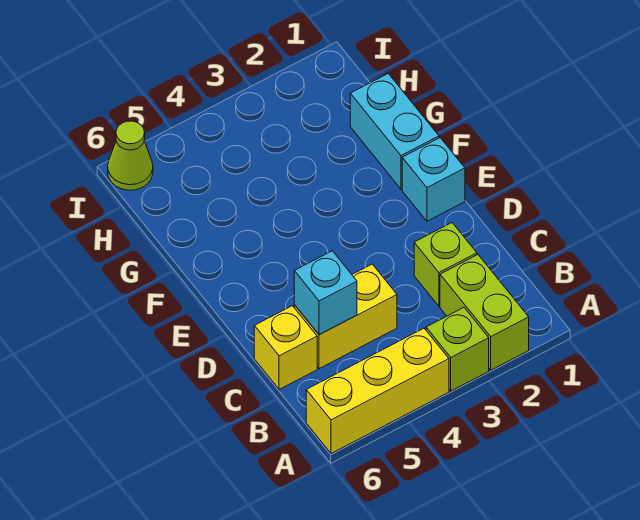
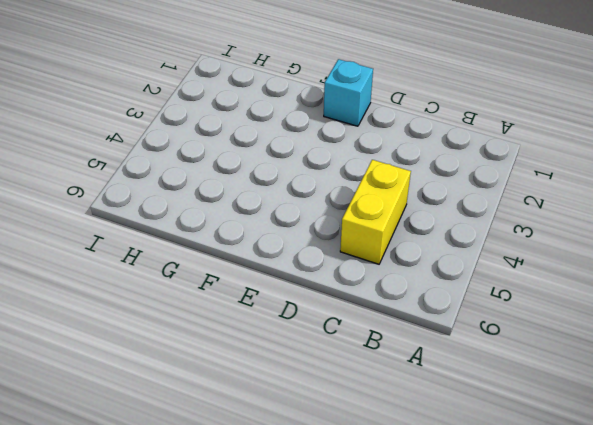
none -> lime brick A2:B2 level 1
none -> lime brick A3 level 1

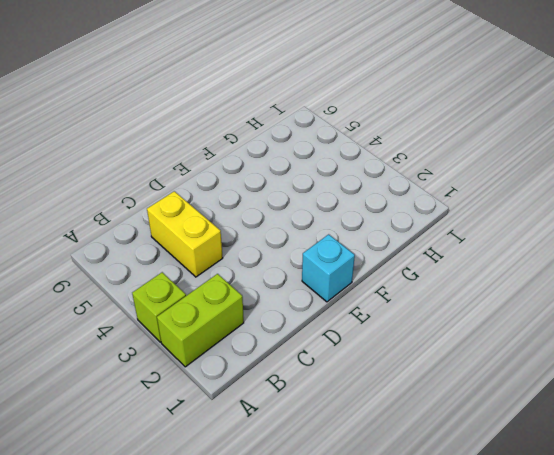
none -> yellow brick A4:A6 level 1
none -> lime brick C2 level 1

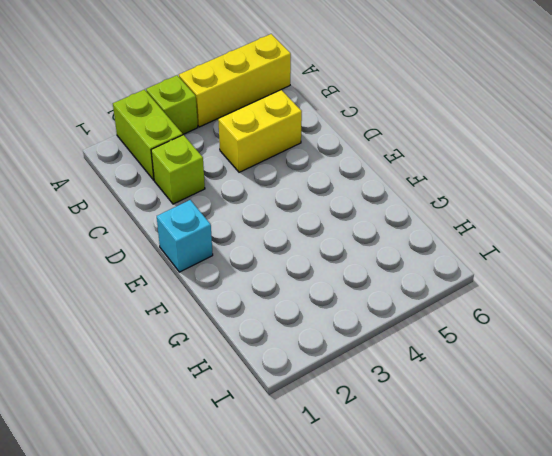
none -> yellow brick C6 level 1
none -> cyan brick F1:G1 level 1

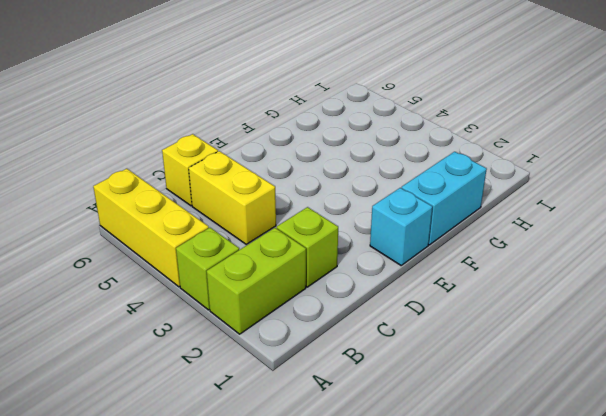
none -> lime cone I6 level 1
none -> cyan brick C5 level 2

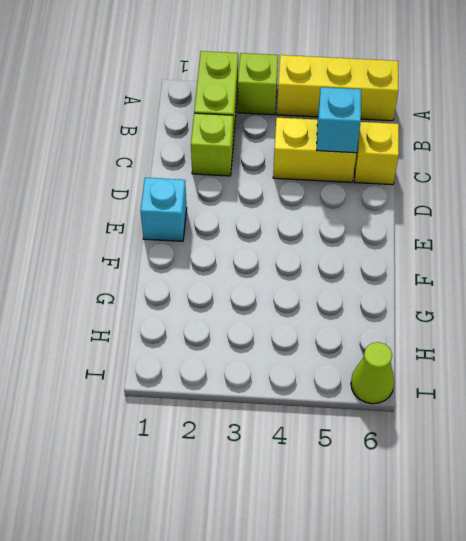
none -> cyan brick F1:G1 level 1

